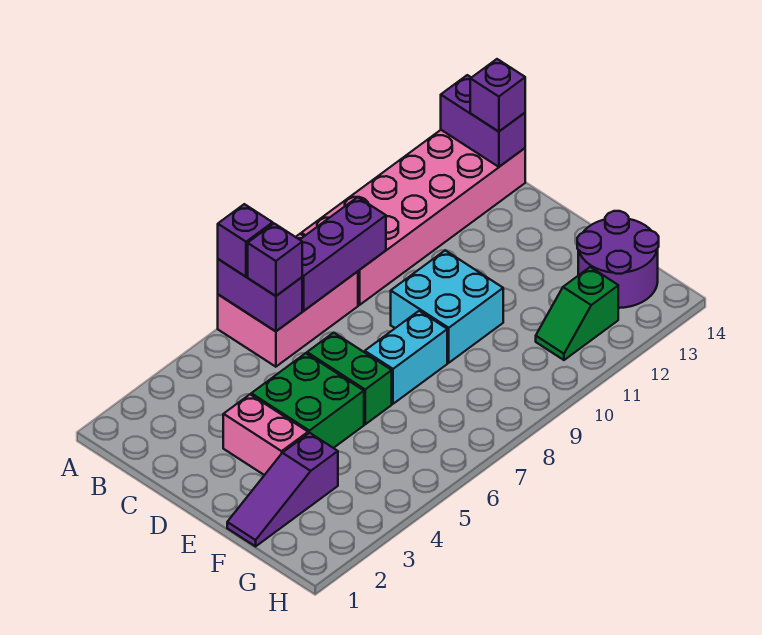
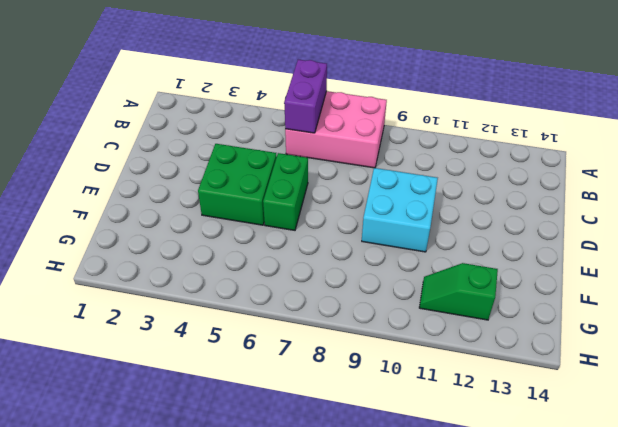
none -> pink brick A9:B14 level 1
none -> pink brick D3:E3 level 1
none -> cyan brick E7:E8 level 1

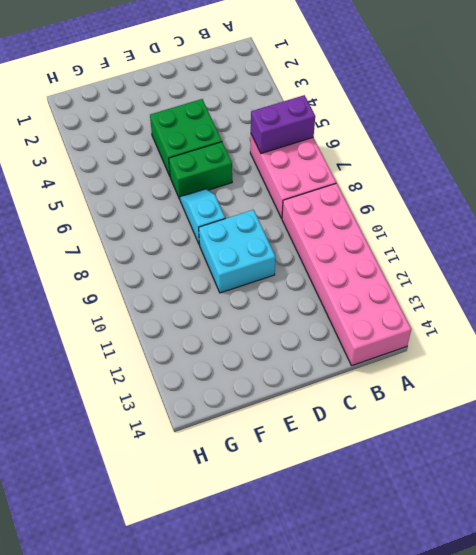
cyan slope E7:E8 level 1 top 8 -> cyan brick E7:E8 level 1
none -> pink brick D3:E3 level 1
none -> purple slope F1:F3 level 1 top 3
none -> purple round brick F13:G14 level 1

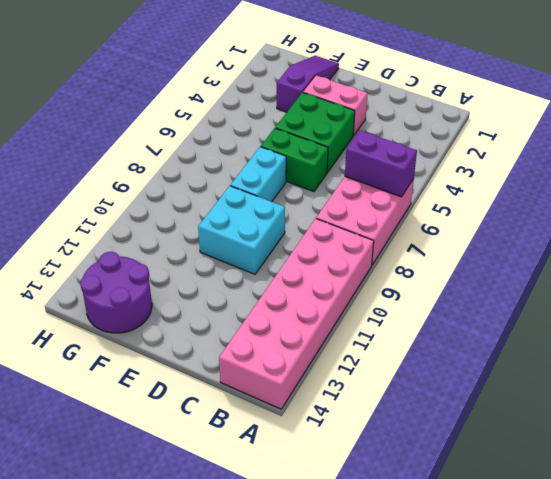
none -> green slope G11:G12 level 1 top 12
none -> purple brick A14:B14 level 2
none -> purple brick B7:B9 level 2

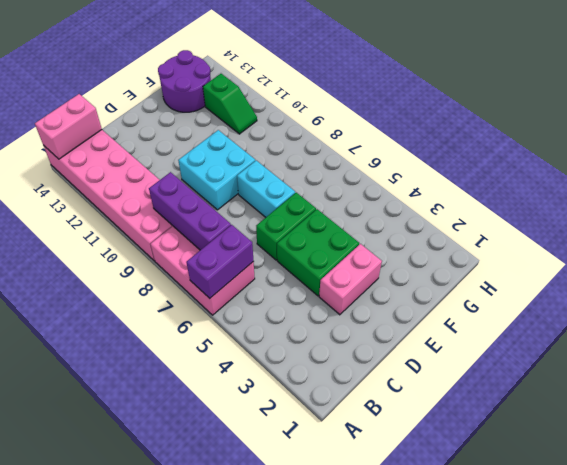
pink brick A14:B14 level 2 -> purple brick A14:B14 level 2
none -> purple slope F1:F3 level 1 top 3
none -> purple brick A6 level 3
none -> purple brick B6 level 3

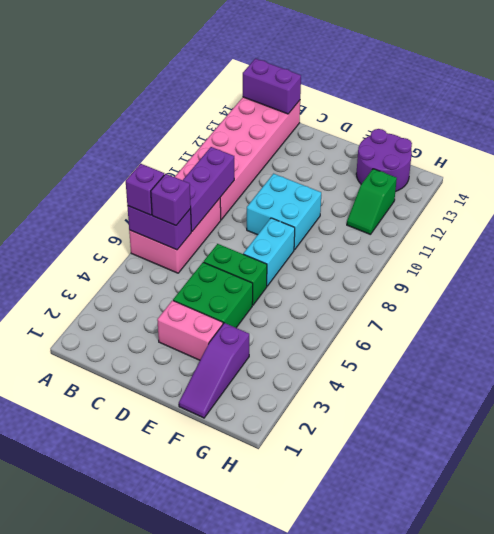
none -> purple brick B14 level 3

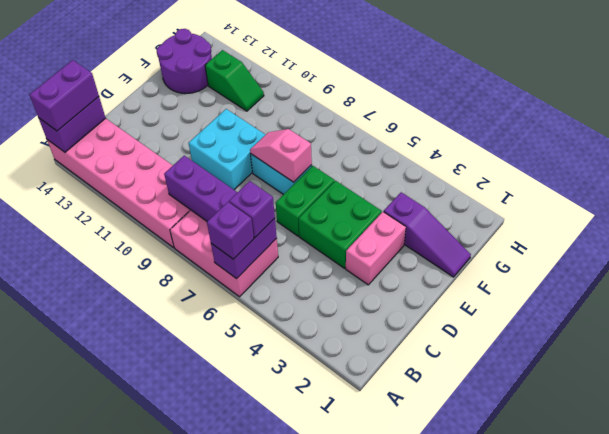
purple brick A14:B14 level 3 -> purple brick B14 level 3
pink slope E7:E8 level 2 top 7 -> none

